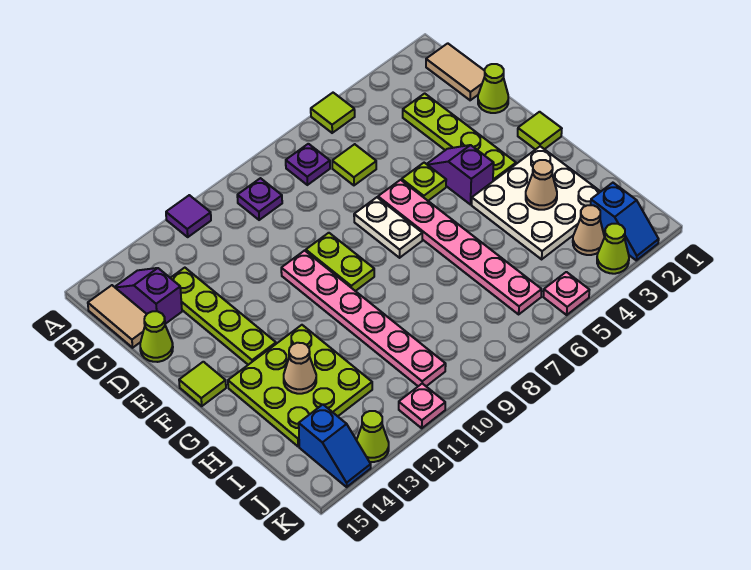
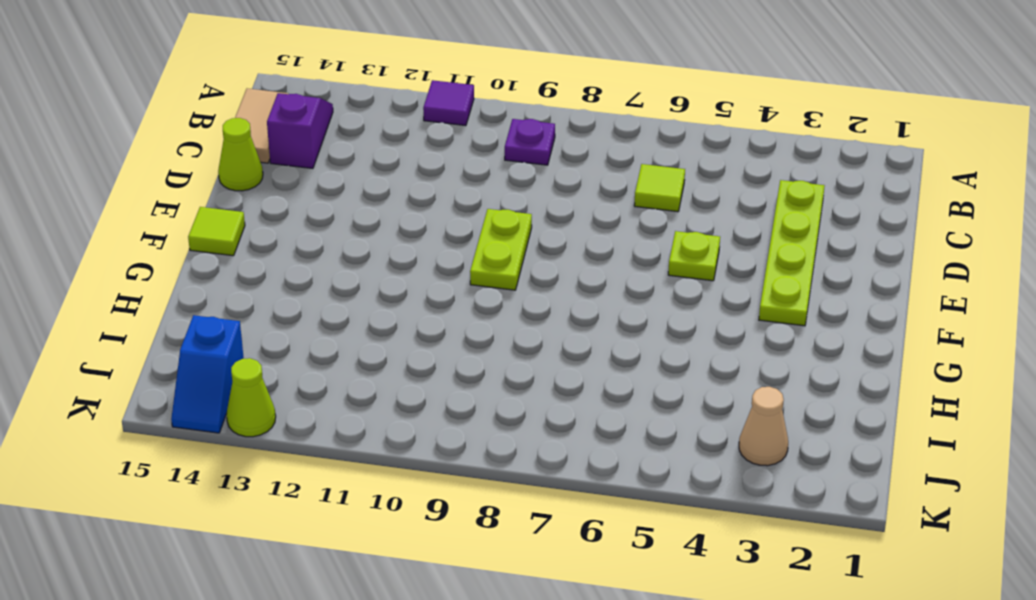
none -> lime tile A5 level 1
none -> tan tile B1:C1 level 1
none -> purple plate B7 level 1
none -> lime plate C13:F13 level 1

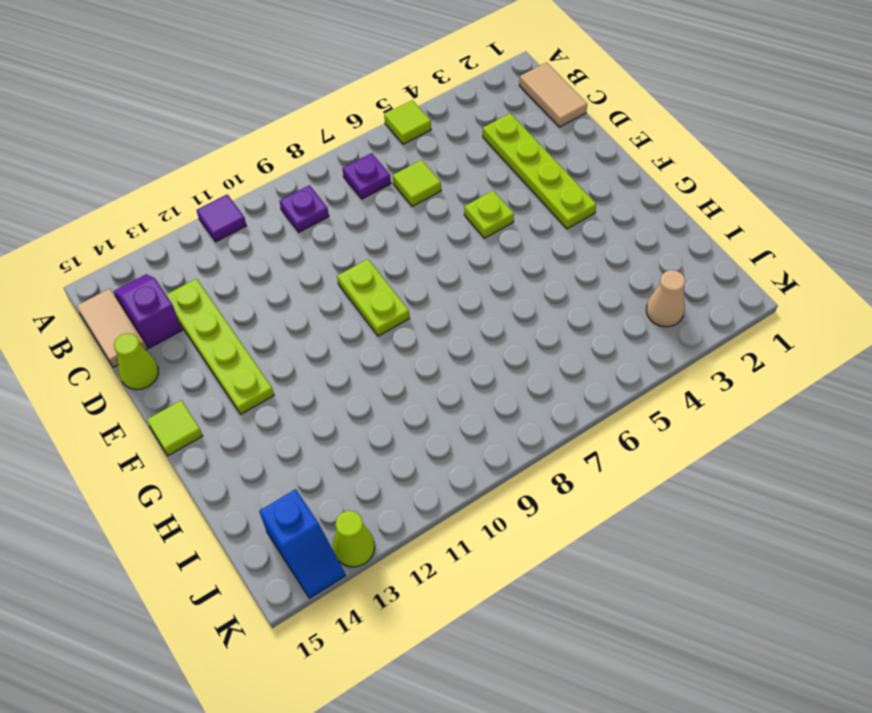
none -> lime cone D1 level 1
none -> purple slope E4:F4 level 1 top F
none -> pink plate E6:J6 level 1
none -> white plate E7:F7 level 1

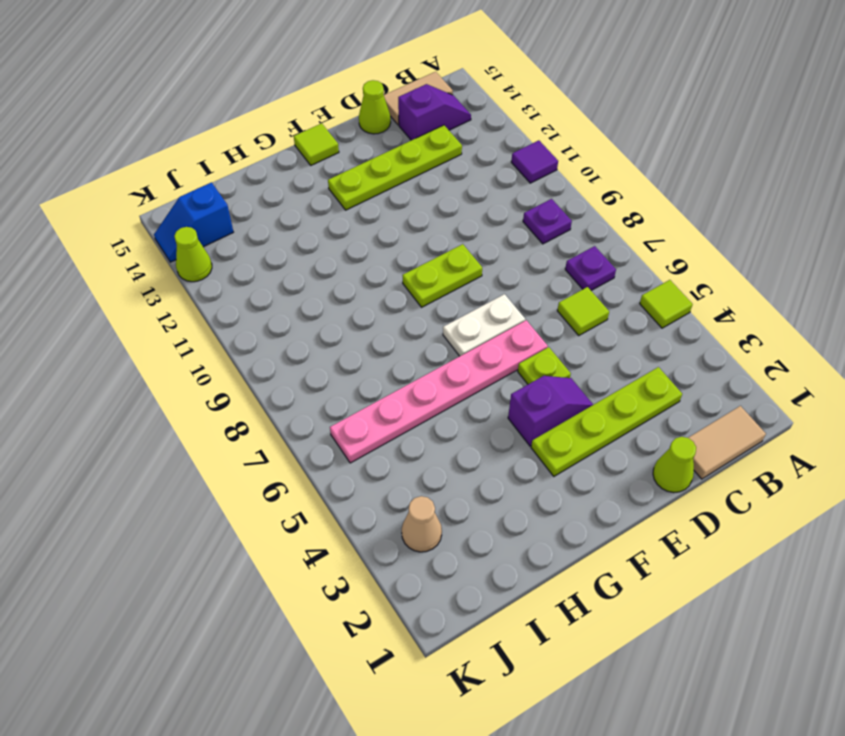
none -> pink plate E10:J10 level 1
none -> lime tile F1 level 1
none -> white plate G2:I4 level 1
none -> lime plate G12:I14 level 1

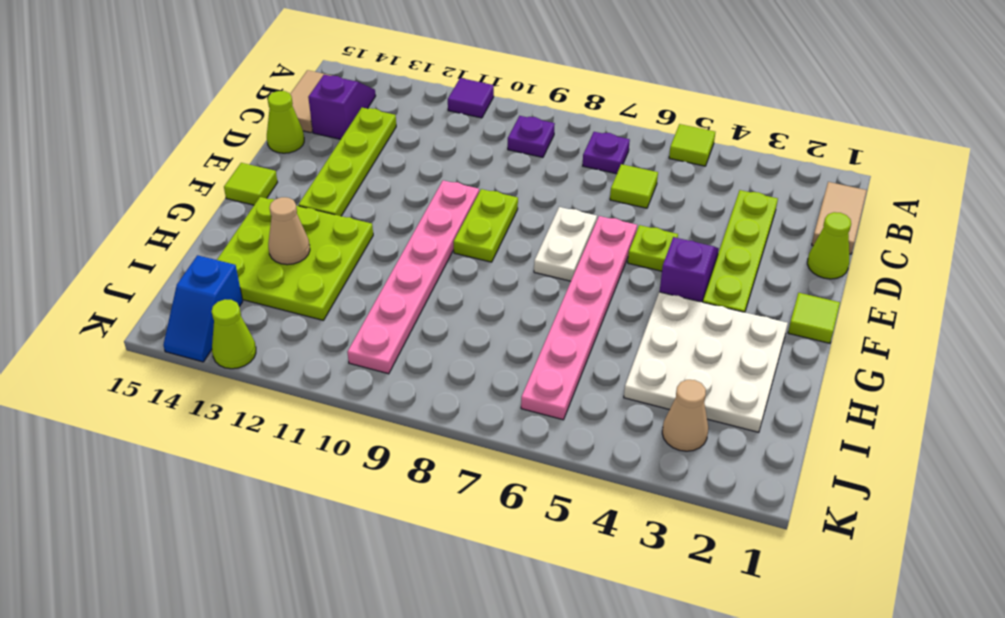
none -> blue slope J2:K2 level 1 top J
none -> lime cone K3 level 1
none -> pink plate K5 level 1
none -> pink plate K11 level 1

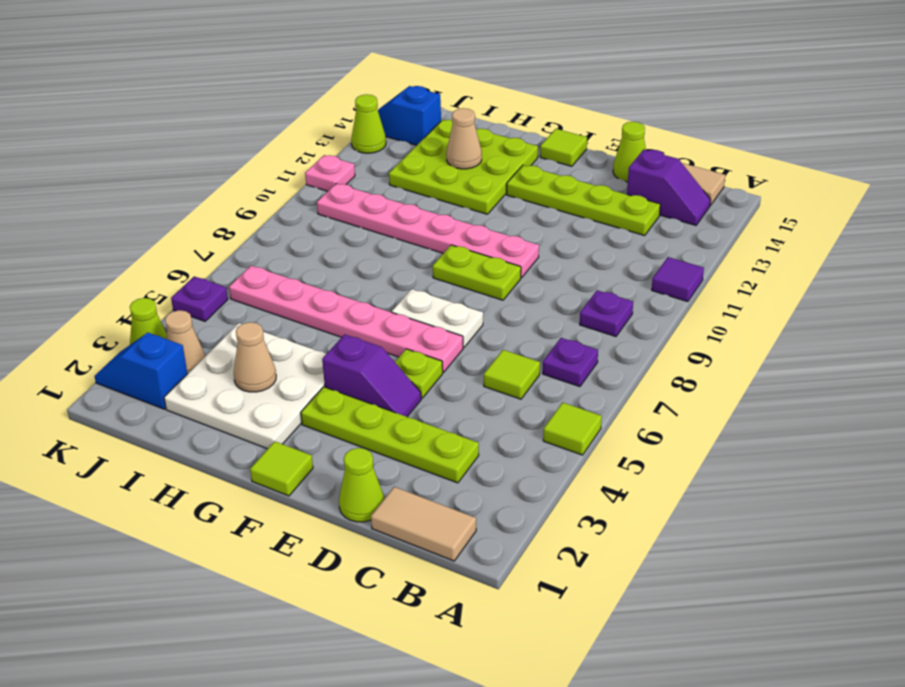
purple plate K5 level 1 -> pink plate K5 level 1

